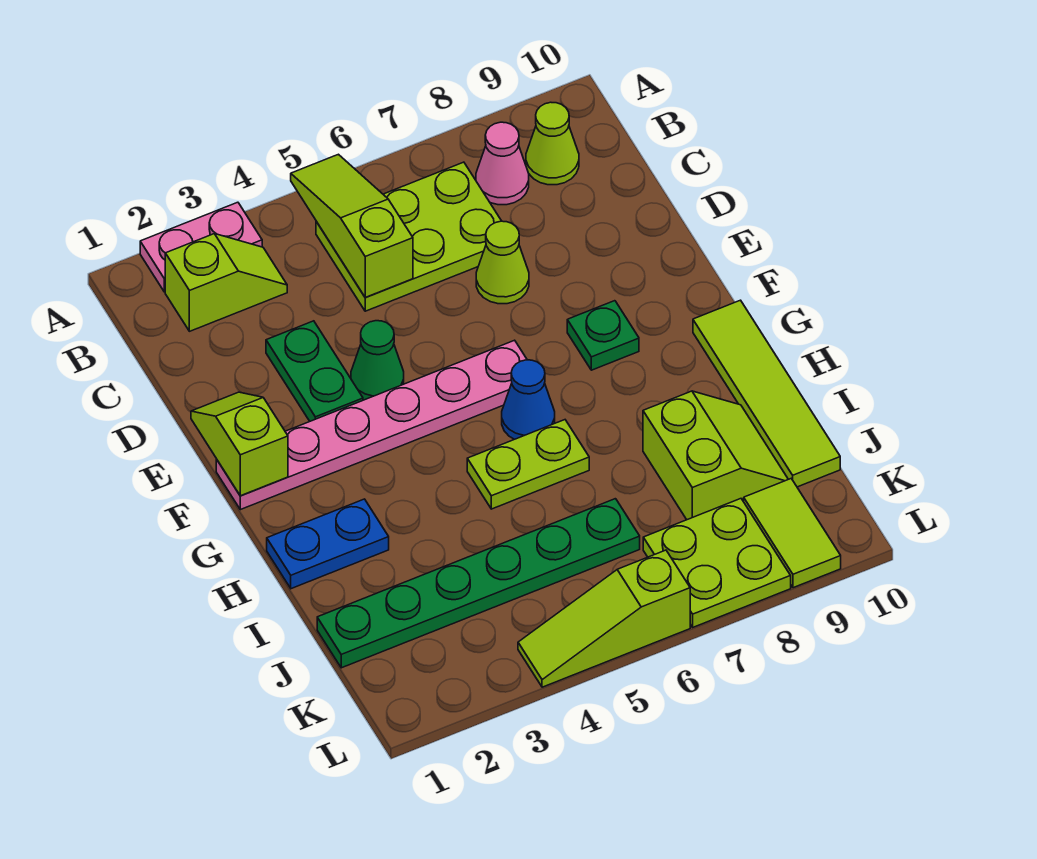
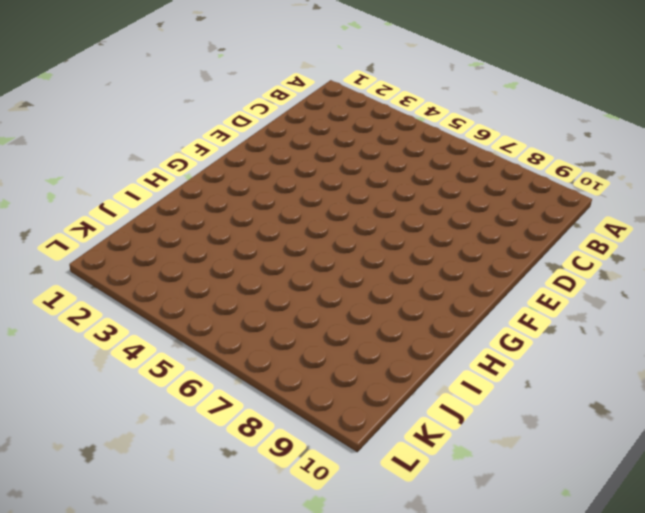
none -> pink plate A2:A3 level 1
none -> lime slope B2:B3 level 1 top 2
none -> lime plate B5:C7 level 1

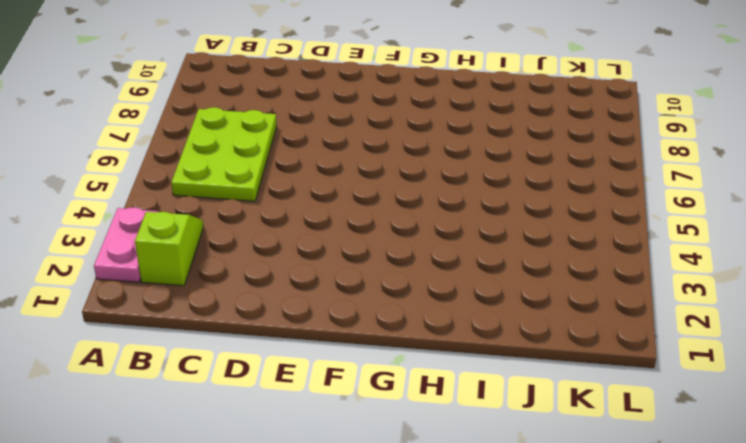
none -> pink cone B8 level 1
none -> lime cone B9 level 1
none -> green plate D3:E3 level 1

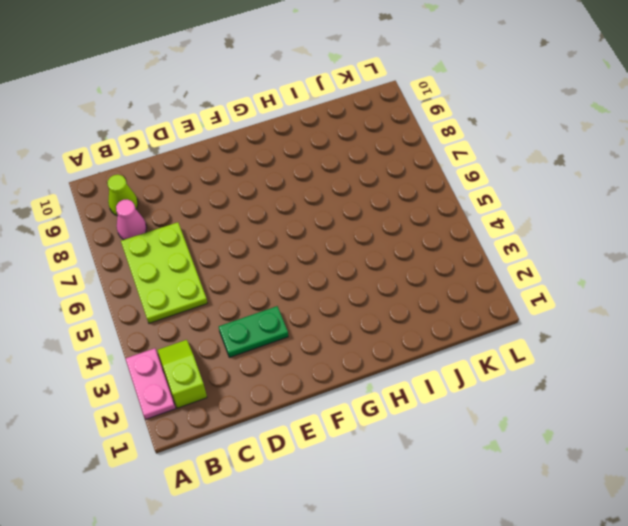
none -> lime cone D7 level 1
none -> green cone E4 level 1
none -> pink plate F1:F6 level 1

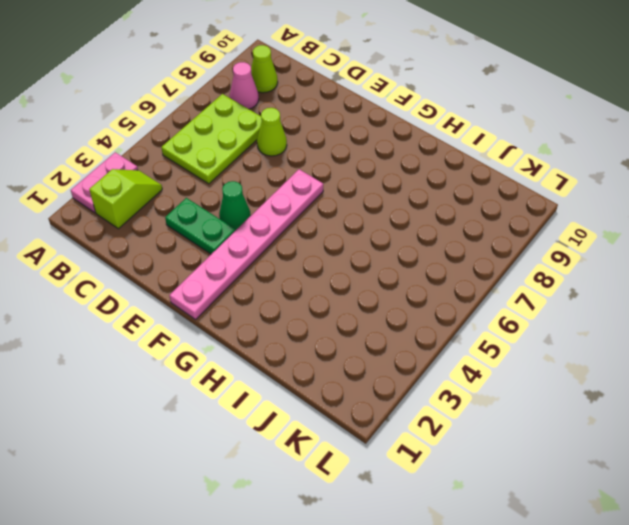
none -> green plate F8 level 1
none -> blue cone G6 level 1
none -> lime tile G10:J10 level 1

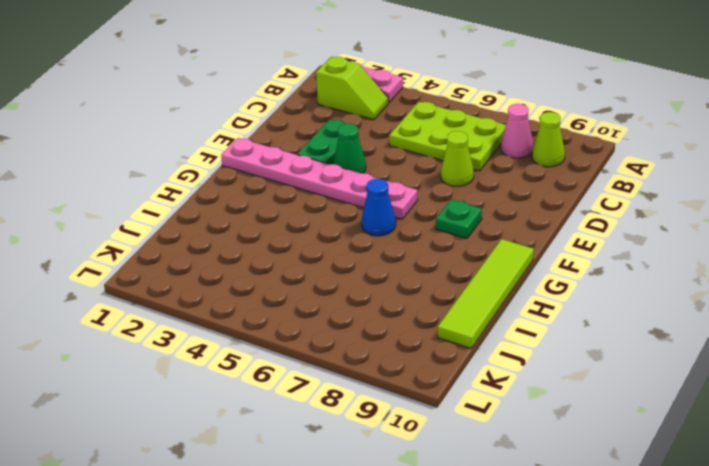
none -> blue plate H1:H2 level 1
none -> lime plate H5:H6 level 1
none -> lime slope I8:J9 level 1 top 8

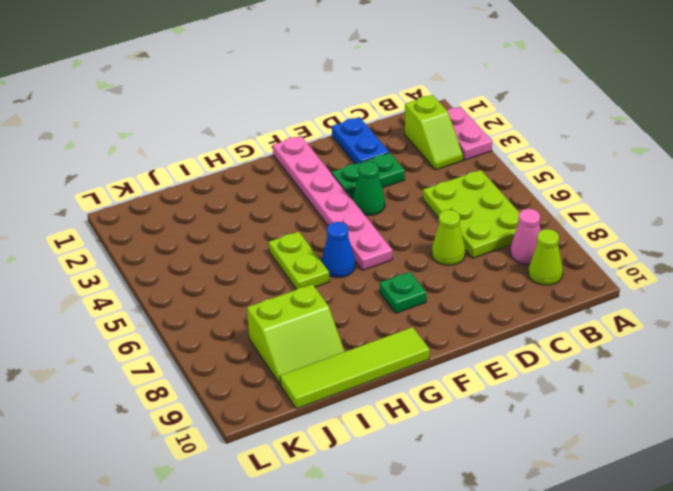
blue plate D1:D2 level 1 -> blue plate H1:H2 level 1
none -> green plate J1:J6 level 1
none -> lime plate K7:L8 level 1
none -> lime tile K9:L9 level 1

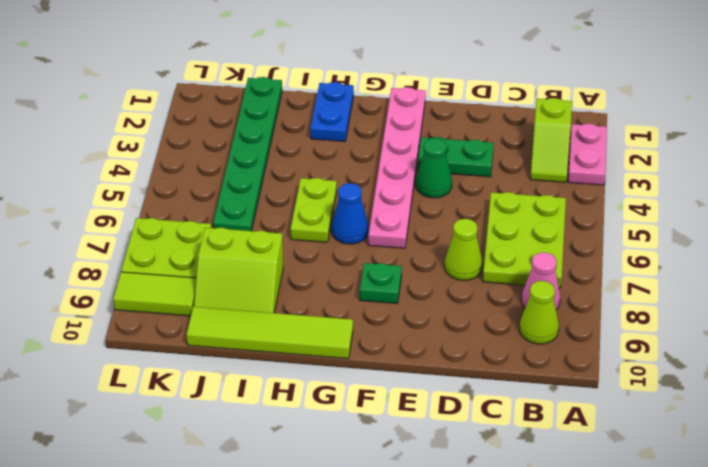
none -> lime slope L4:L6 level 1 top 6
none -> lime slope A5:C5 level 2 top C
none -> lime slope E1:F1 level 2 top F

